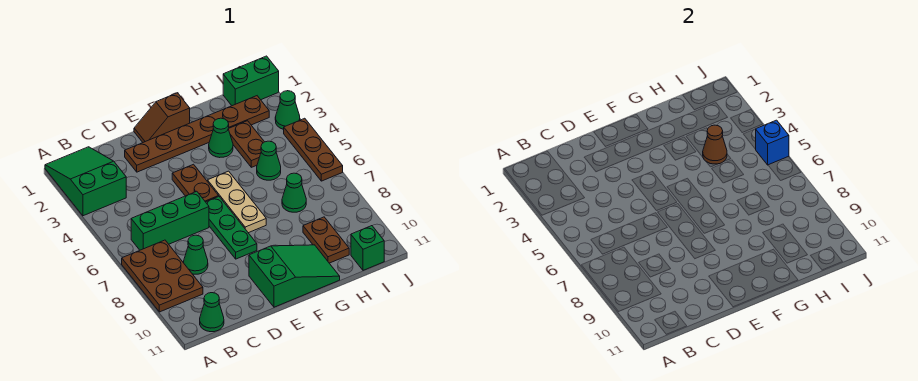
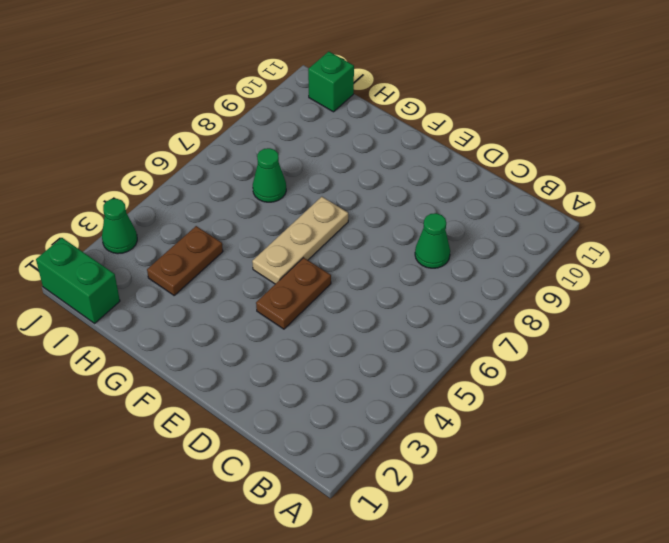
none -> green slope A1:B3 level 1 top 3
none -> brown plate A7:B9 level 1
none -> green brick B6:D6 level 1

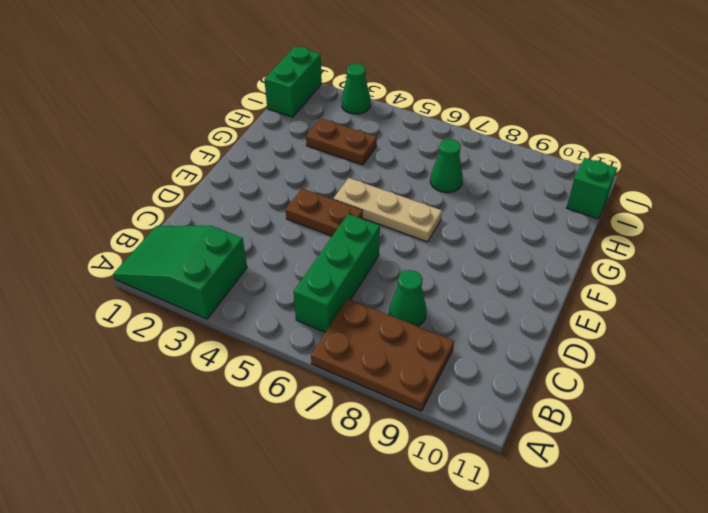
none -> green cone B11 level 1
none -> brown plate D2:I2 level 1
none -> brown slope E1:F1 level 1 top F

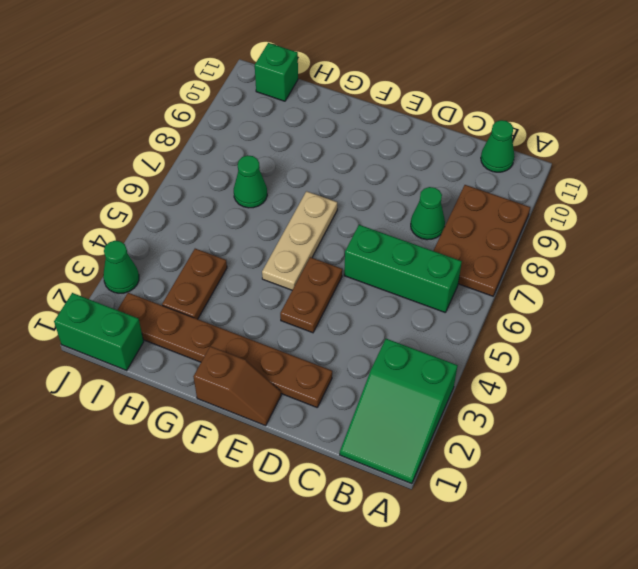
none -> green plate E6:E8 level 1
none -> green slope E10:G11 level 1 top E
none -> green cone G3 level 1

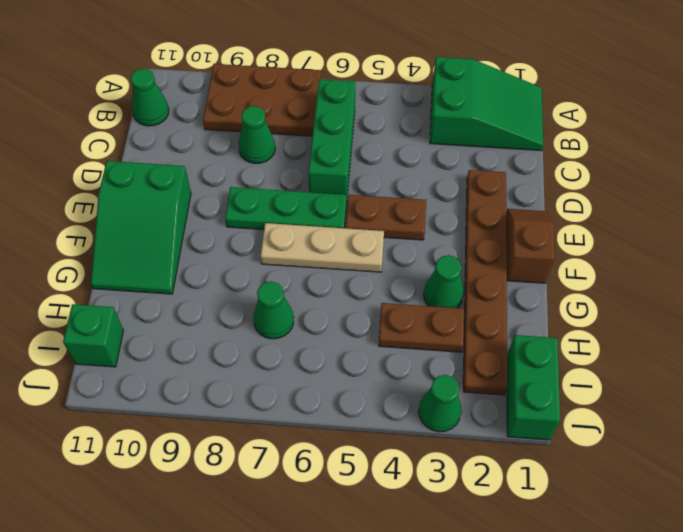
none -> green cone H5 level 1
none -> brown plate H9:H10 level 1
none -> brown plate J4:J6 level 1

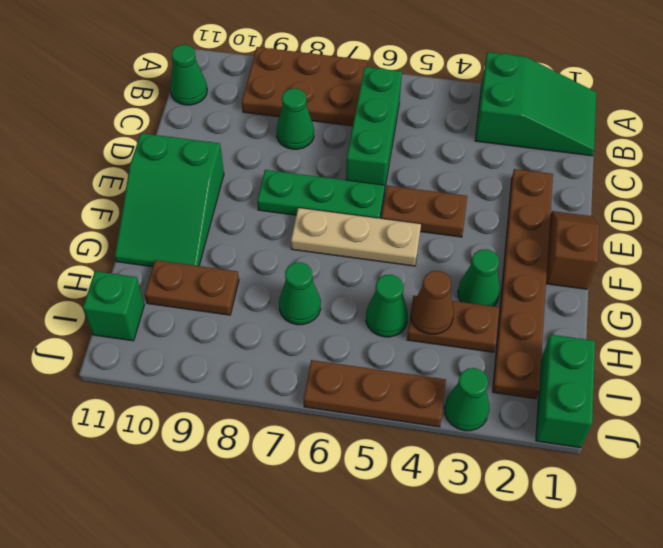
none -> blue brick J5 level 2

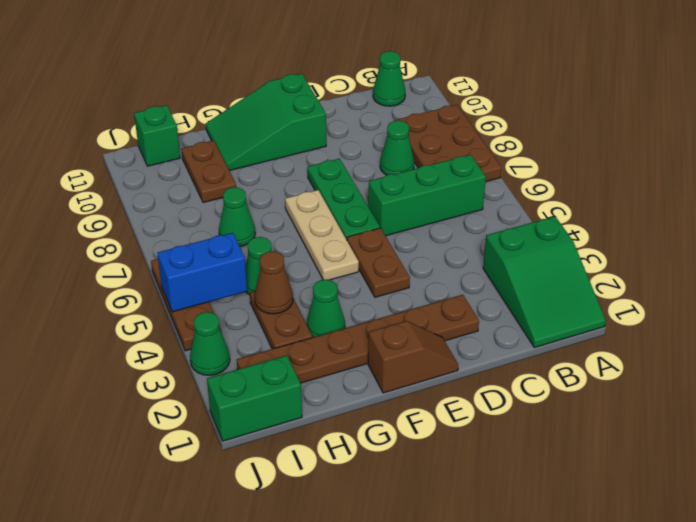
blue brick I5:J5 level 2 -> blue brick J5 level 2

